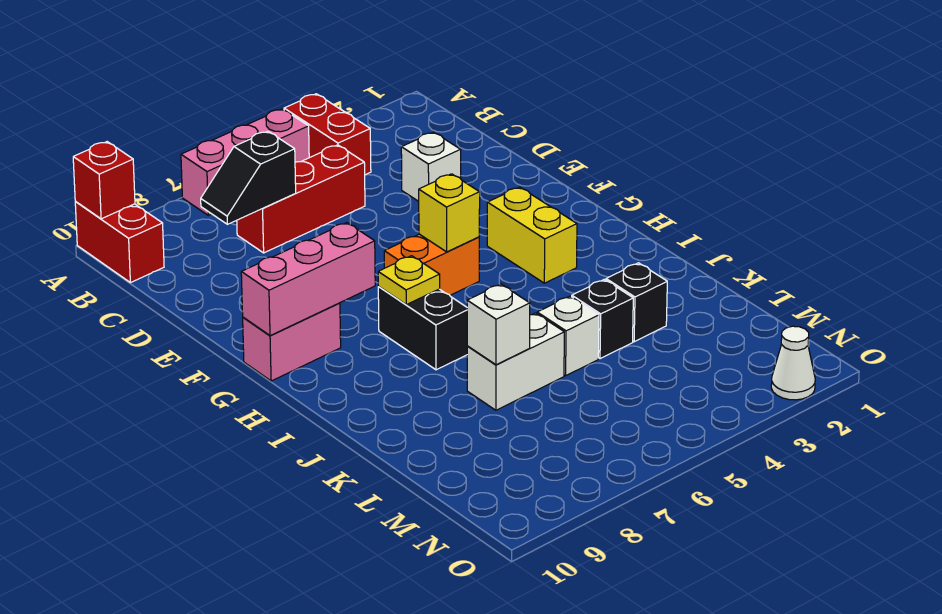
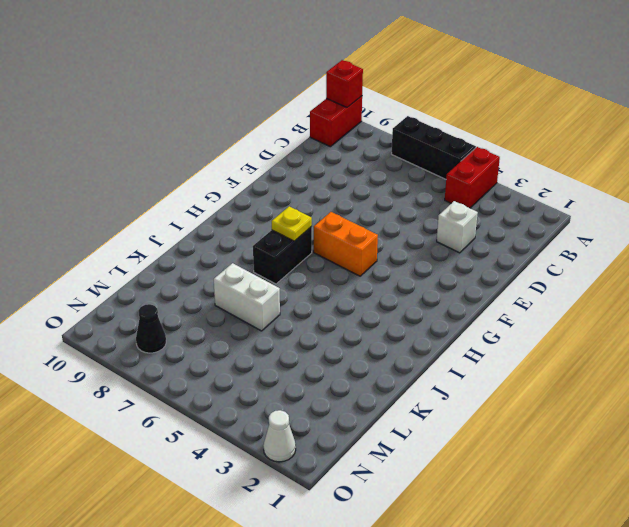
black brick A5:A7 level 1 -> pink brick A5:A7 level 1
black cone N8 level 1 -> none
none -> red brick C5:C7 level 1
none -> yellow brick G3:H3 level 1
none -> pink brick G9:G10 level 1

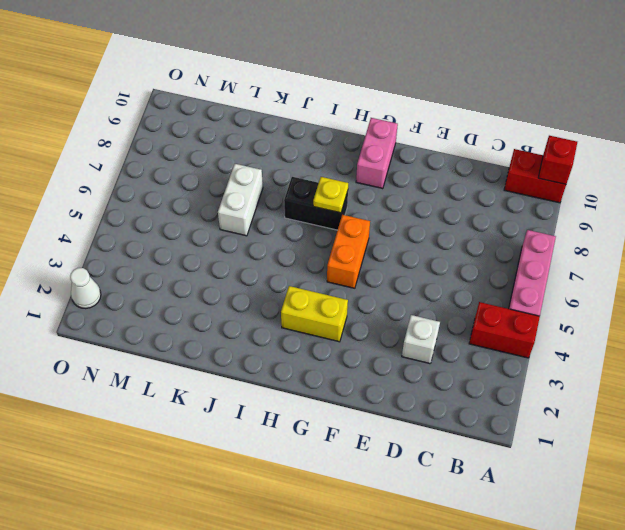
none -> red brick C5:C7 level 1
none -> black brick K3 level 1
none -> black brick K4 level 1

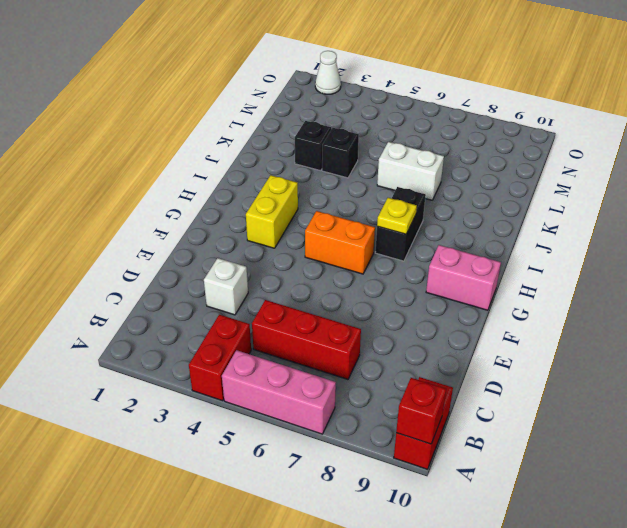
none -> white brick K5 level 1
none -> black slope C7:C8 level 2 top 7
none -> yellow brick G5 level 2

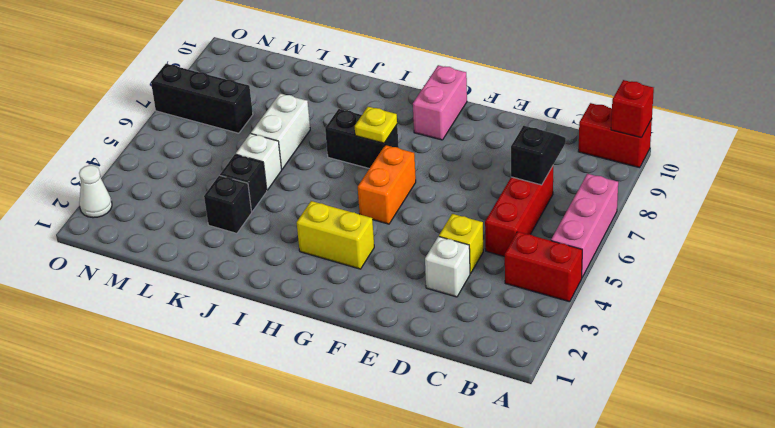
yellow brick D4 level 1 -> yellow brick G5 level 2
black brick M7:O7 level 1 -> none
none -> pink brick G8:G10 level 2
none -> white brick K7 level 2

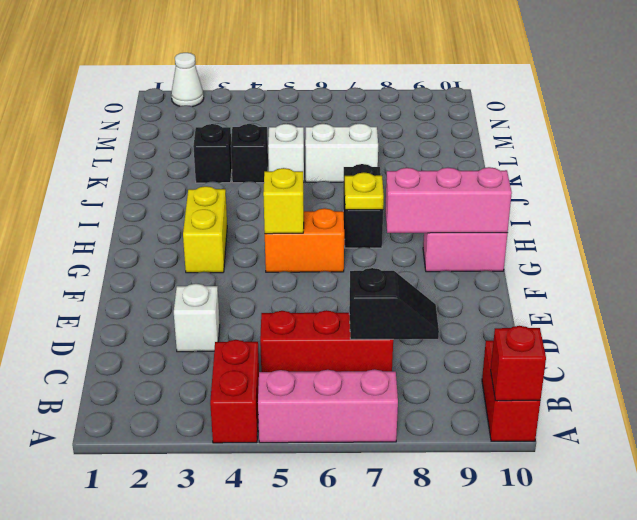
none -> white brick K7 level 2

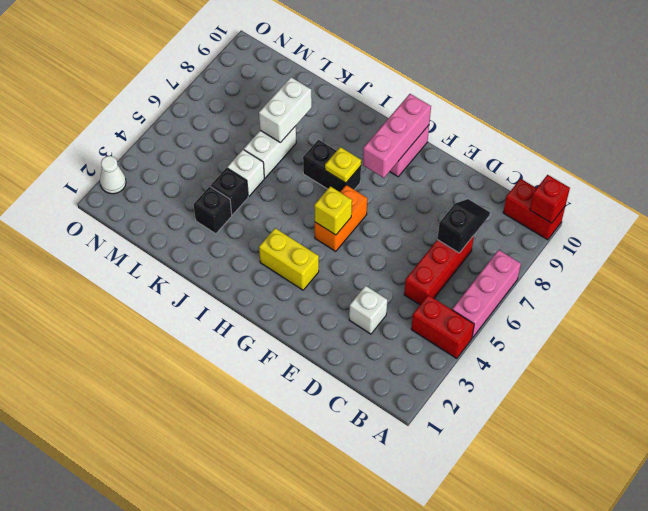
white brick K7:K8 level 2 -> white brick K7 level 2

